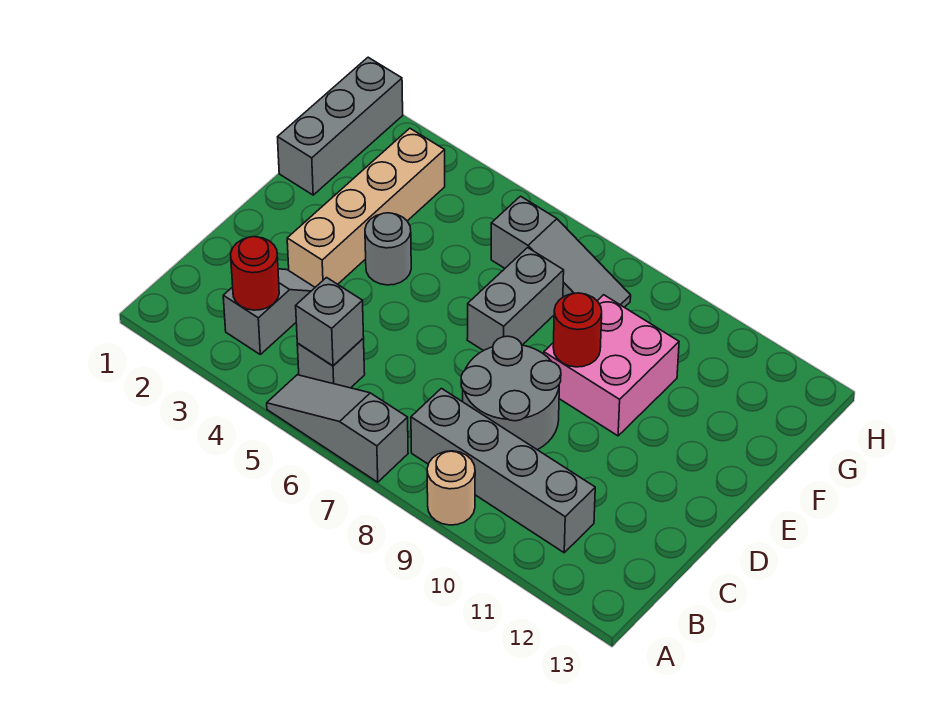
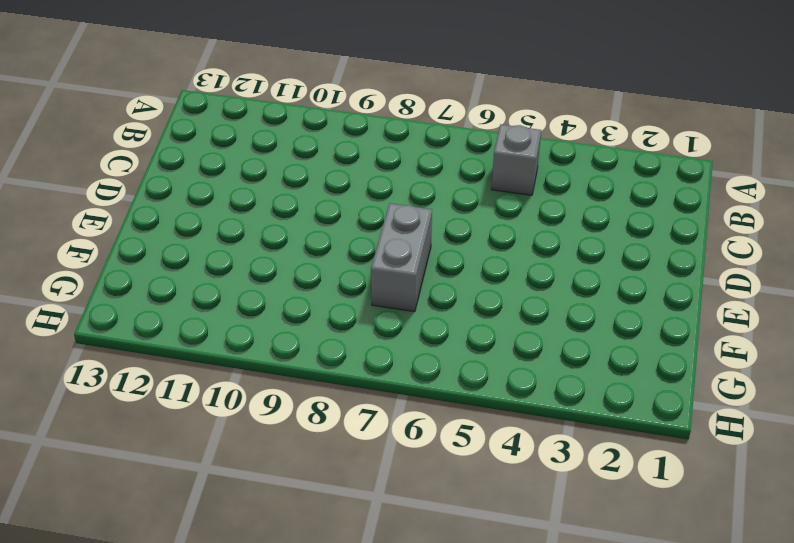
none -> grey slope A5:A7 level 1 top 7
none -> tan round brick A9 level 1
none -> grey slope B3:C3 level 1 top B

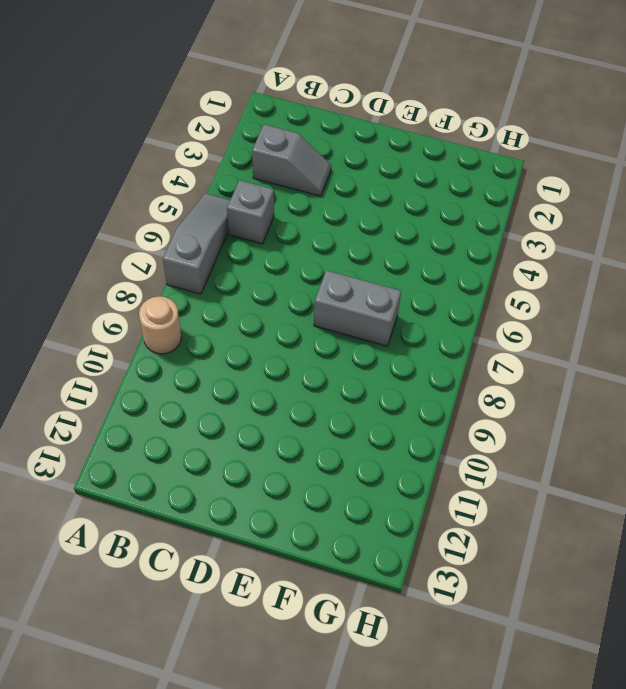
none -> grey brick B8:B11 level 1
none -> grey round brick C8:D9 level 1
none -> tan brick D3:G3 level 1

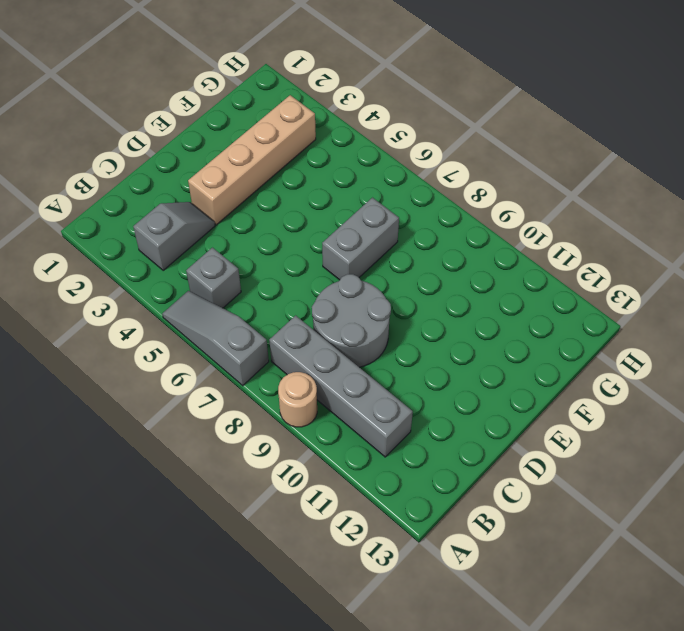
none -> grey round brick E4 level 1
none -> pink brick E9:F10 level 1
none -> grey brick F1:H1 level 1

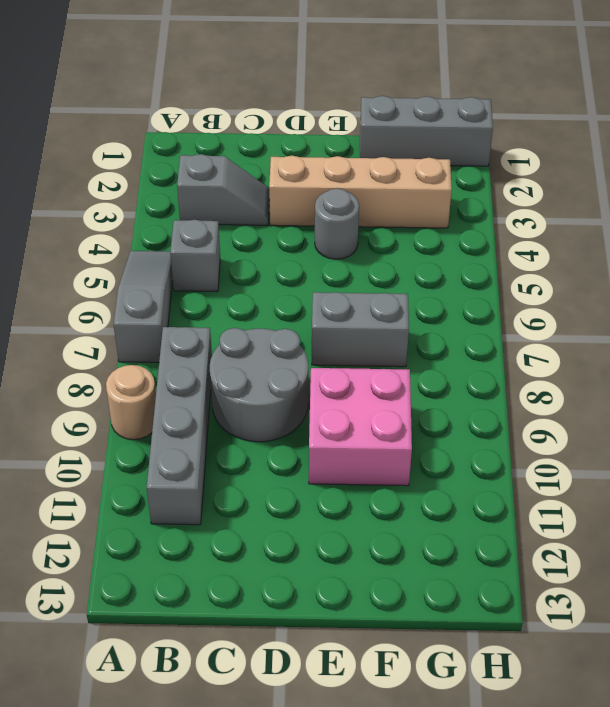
none -> grey slope G6:G8 level 1 top 6
none -> red round brick B3 level 2
none -> grey brick B5 level 2

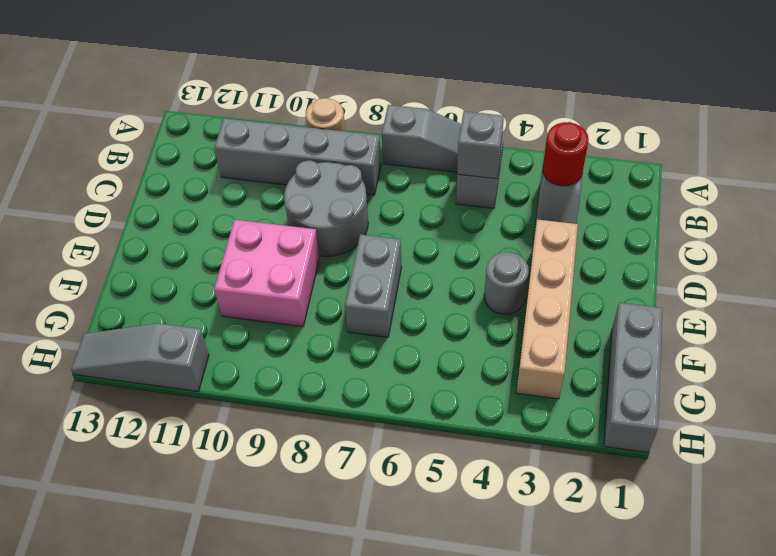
grey slope H11:H13 level 1 top 11 -> grey slope G6:G8 level 1 top 6
none -> red round brick E9 level 2

